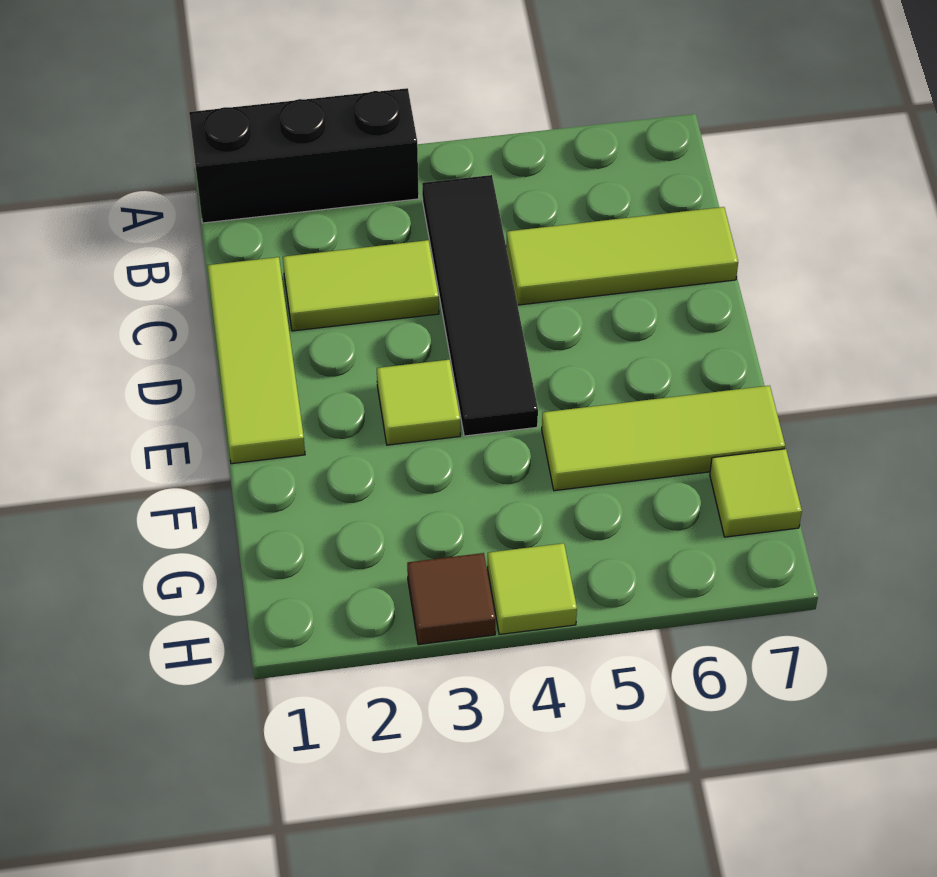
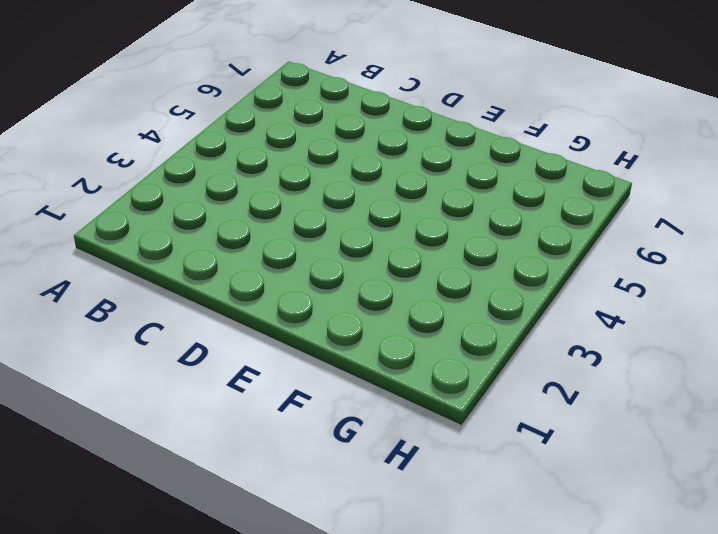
none -> black brick A1:A3 level 1
none -> black tile B4:E4 level 1

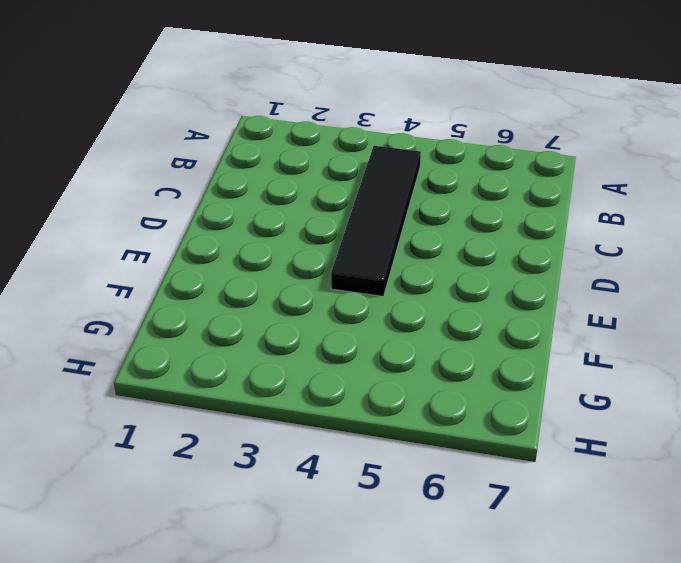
none -> black brick A1:A3 level 1
none -> lime tile C1:E1 level 1

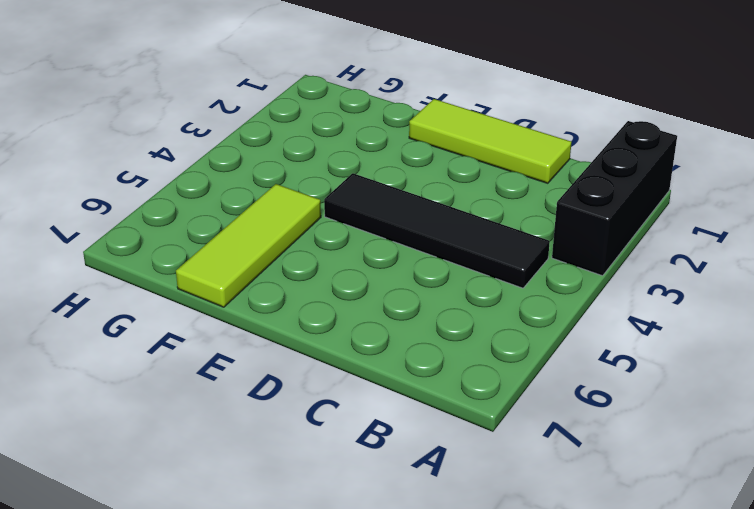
none -> lime tile C2:C3 level 1
none -> lime tile C5:C7 level 1

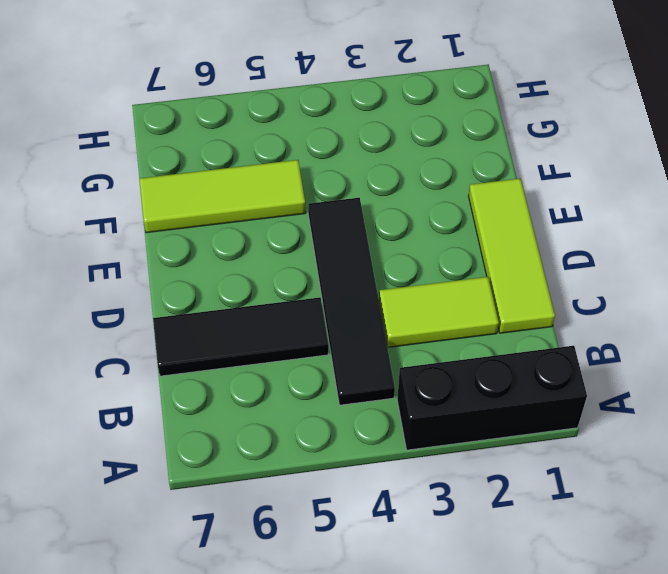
black tile C5:C7 level 1 -> lime tile C5:C7 level 1
none -> lime tile E3 level 1
none -> lime tile G7 level 1

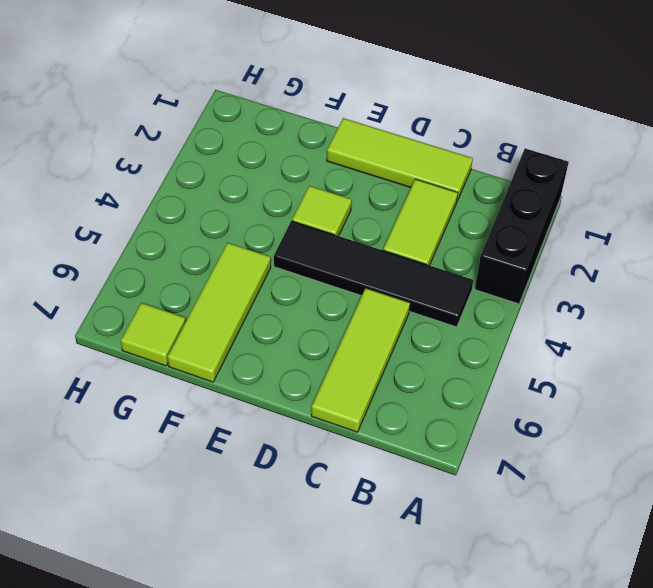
none -> brown tile H3 level 1
none -> lime tile H4 level 1

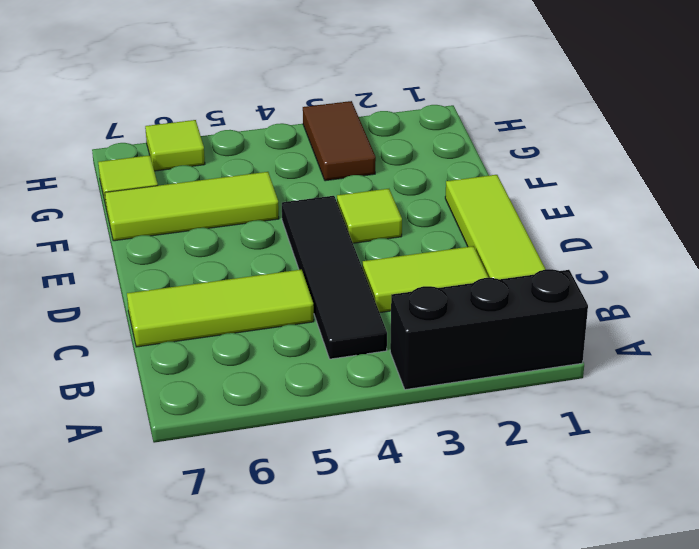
brown tile G3:H3 level 1 -> brown tile H3 level 1
lime tile H6 level 1 -> lime tile H4 level 1

